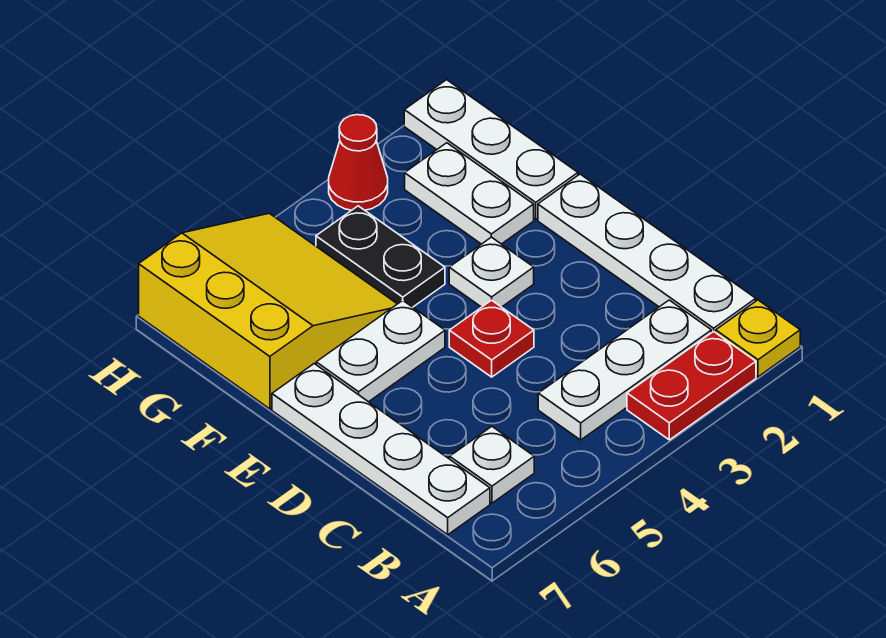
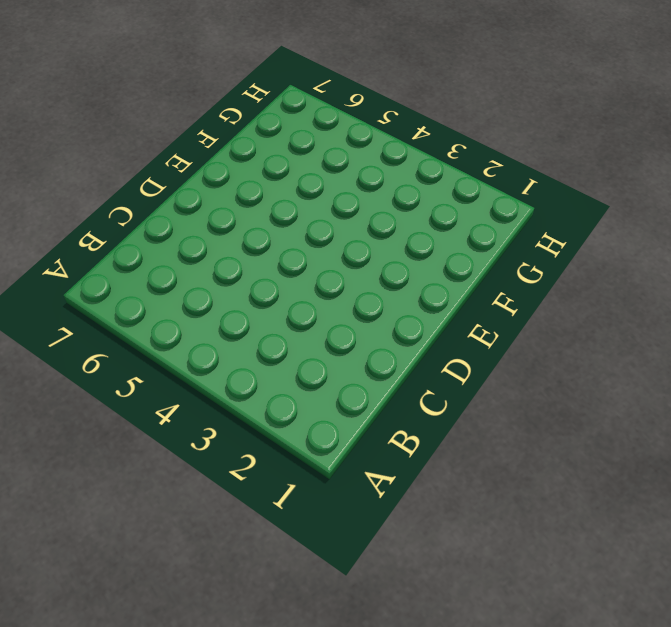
none -> yellow plate A1 level 1
none -> red plate A2:A3 level 1
none -> white plate B1:E1 level 1

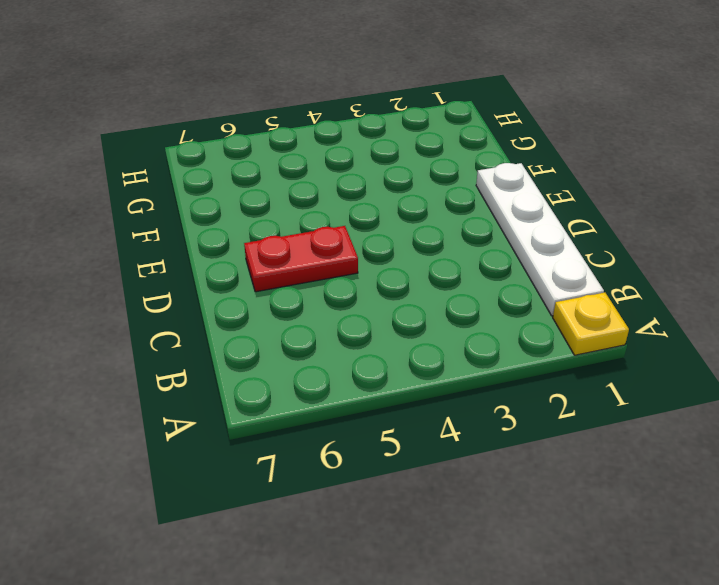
red plate D5:D6 level 1 -> red plate A2:A3 level 1
none -> white plate B2:B4 level 1
none -> white plate B6 level 1
none -> white plate B7:E7 level 1

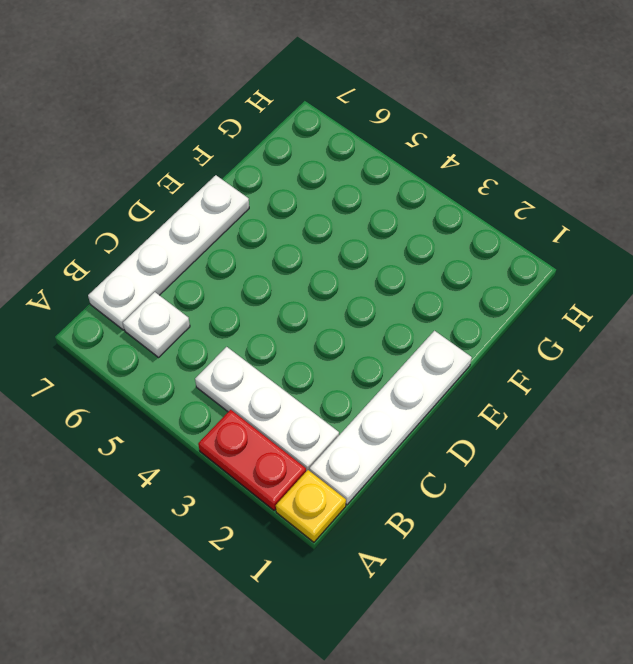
none -> red plate D4 level 1
none -> white plate E3 level 1
none -> white plate E5:E6 level 1

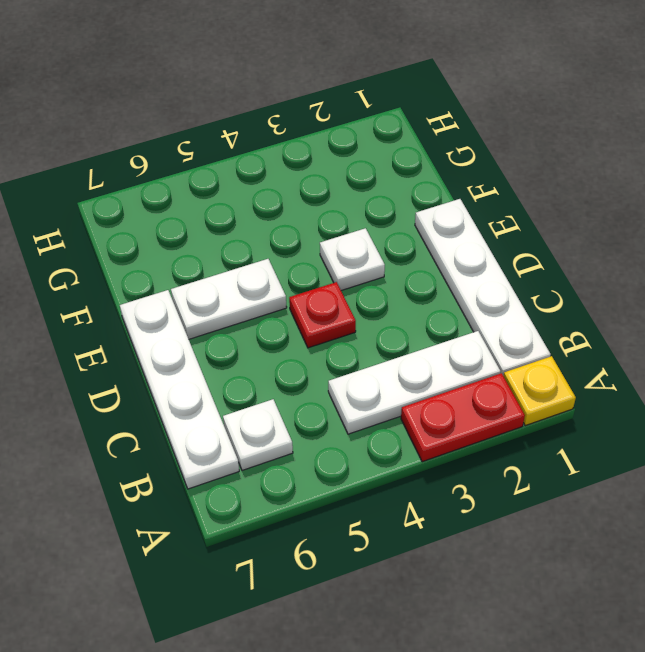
none -> white plate F1:H1 level 1
none -> white plate F2:G2 level 1
none -> black plate F4:G4 level 1

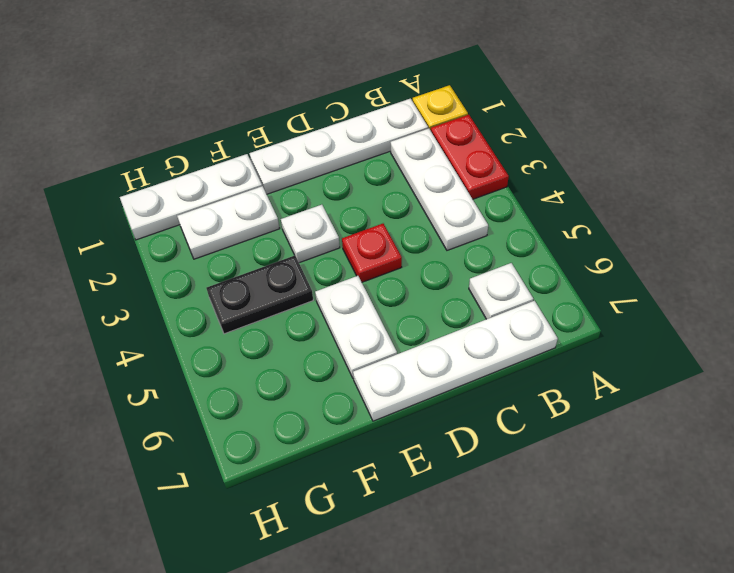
none -> yellow slope F5:H7 level 1 top 7
none -> red cone H3 level 1

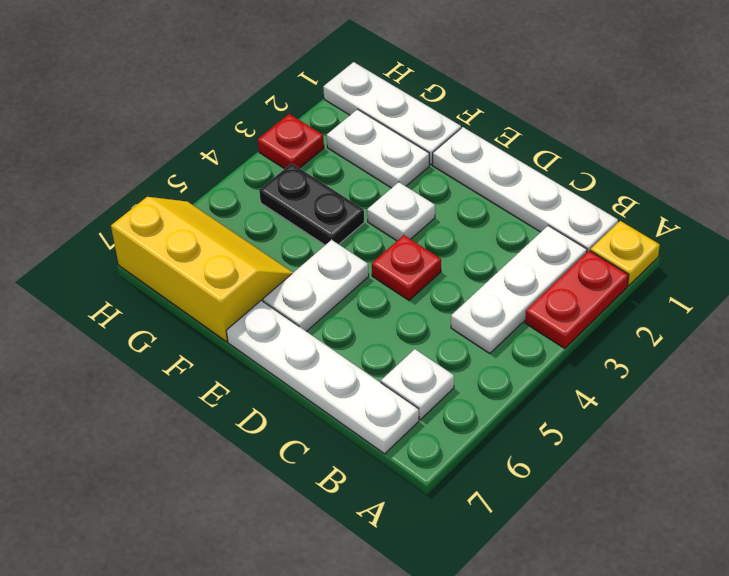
yellow slope F6:H7 level 1 top 7 -> yellow slope F5:H7 level 1 top 7
red plate H3 level 1 -> red cone H3 level 1

